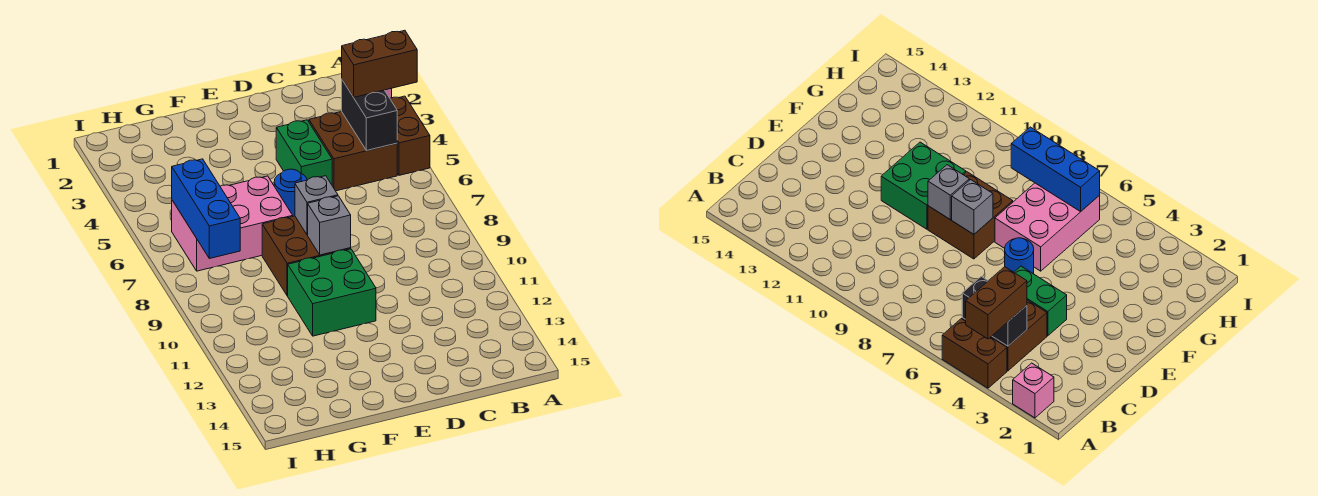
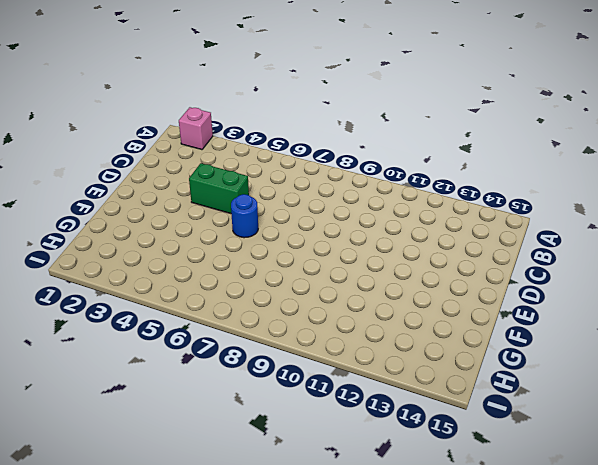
none -> brown brick A4:A5 level 1
none -> brown brick B4:C5 level 1
none -> brown brick E8:F9 level 1

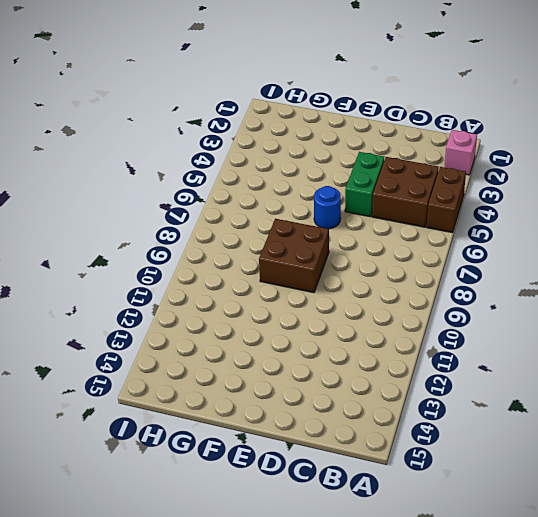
none -> green brick E10:F11 level 1
none -> pink brick F6:H7 level 1
none -> black brick B4:B5 level 2

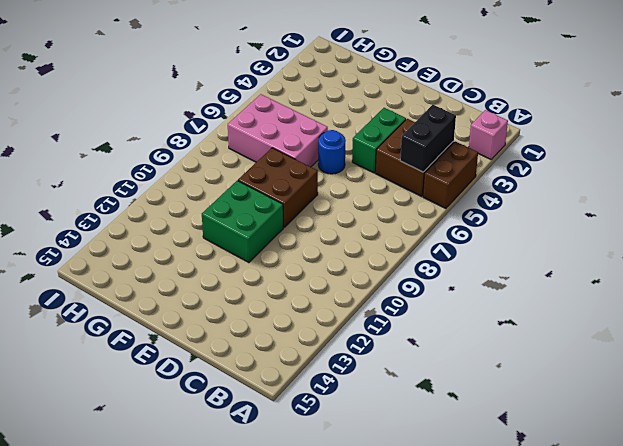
none -> grey brick E8 level 2
none -> grey brick E9 level 2
none -> blue brick H6:H8 level 2

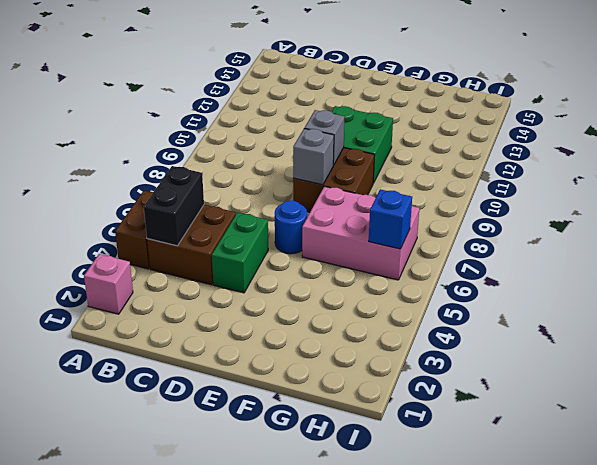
blue brick H6 level 2 -> blue brick H6:H8 level 2
none -> brown brick A4:B4 level 3

